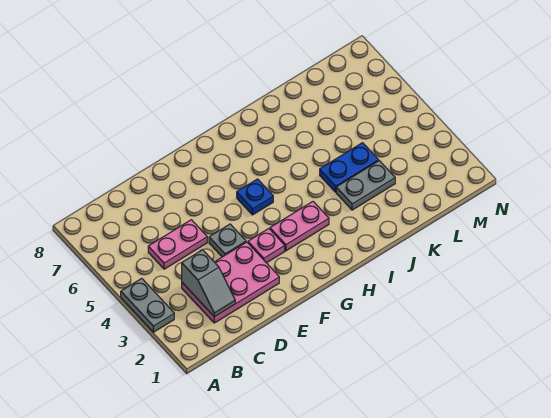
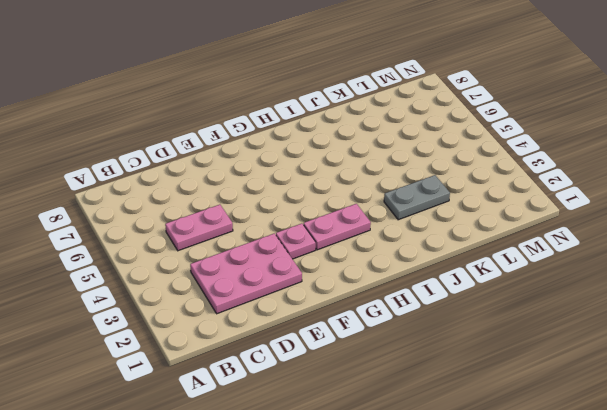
none -> grey plate A3:A4 level 1
none -> grey plate E4 level 1

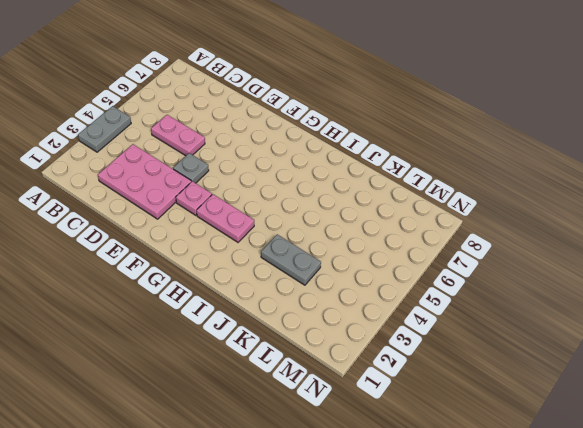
none -> blue plate G5 level 1
none -> blue plate J4:K4 level 1

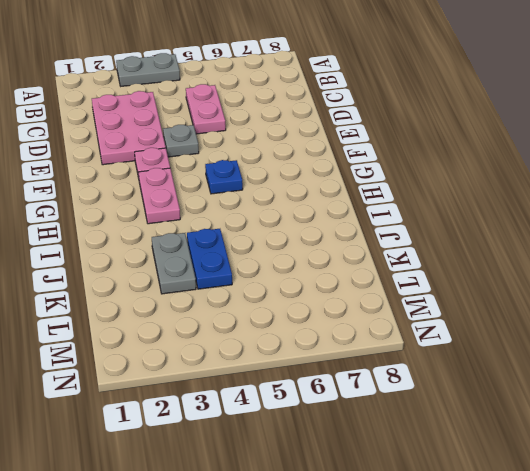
none -> grey slope C2:C3 level 2 top 3

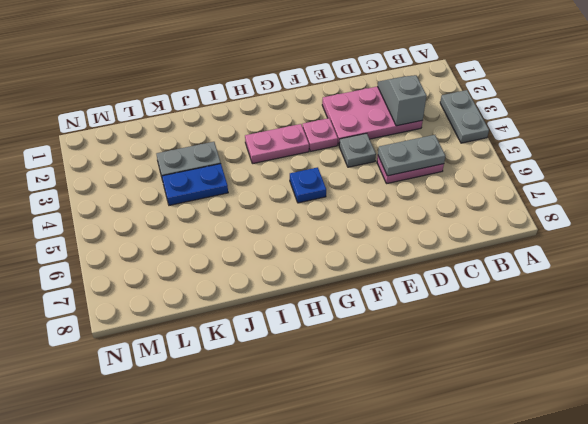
grey plate C5:D5 level 2 -> none

